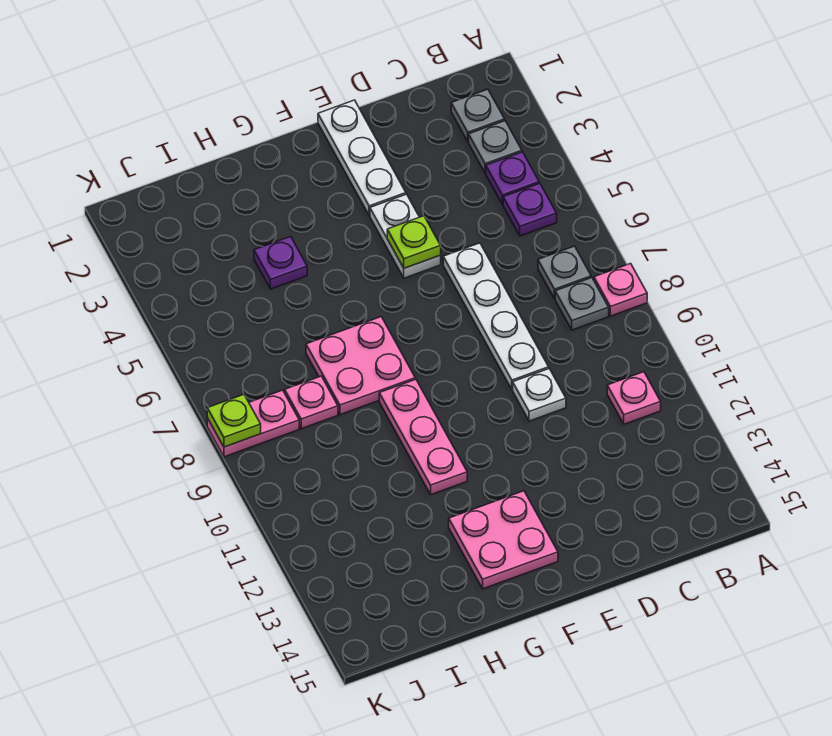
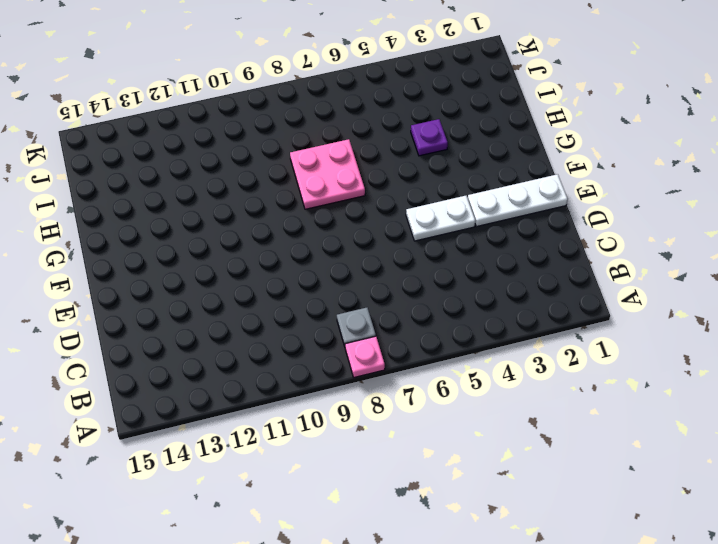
none -> grey plate B2 level 1
none -> grey plate B3 level 1
none -> purple plate B4 level 1

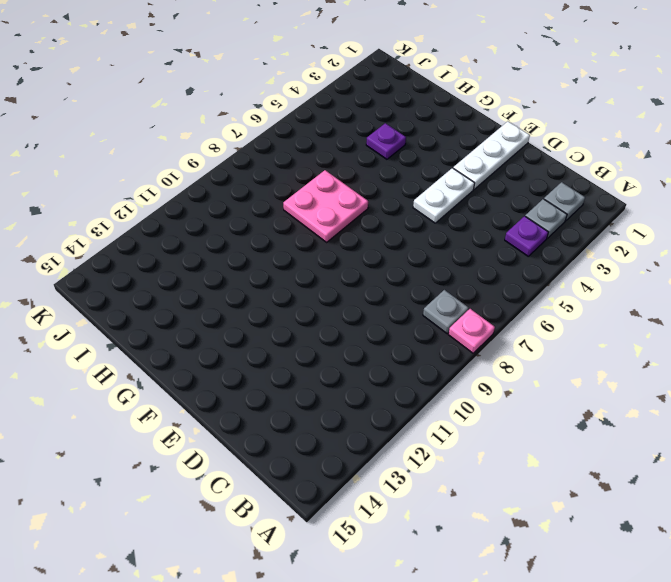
none -> purple plate B5 level 1
none -> grey plate B7 level 1
none -> pink plate B11 level 1

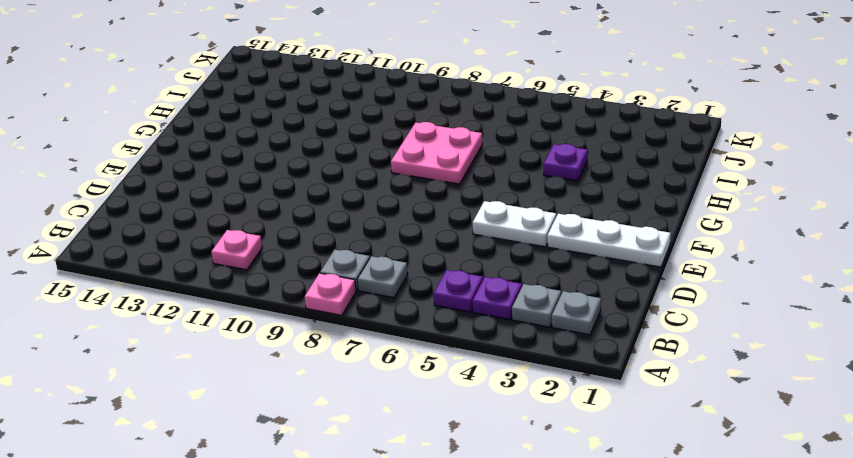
none -> white plate D6:D9 level 1
none -> white plate D10 level 1
none -> pink plate F13:G14 level 1

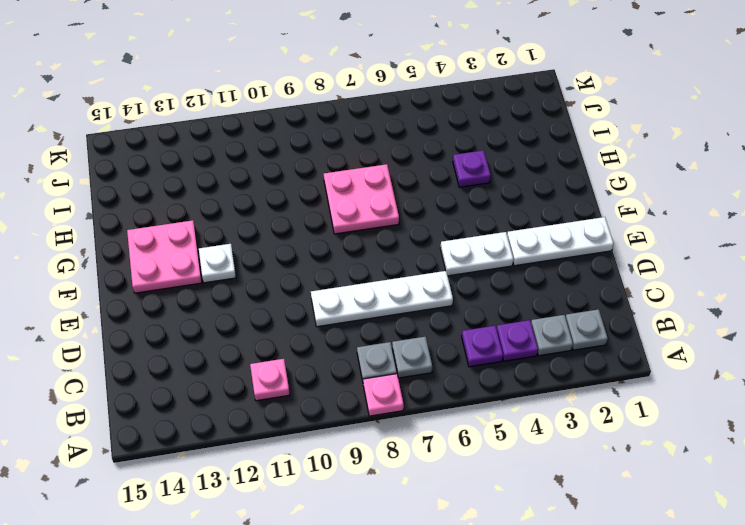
white plate F12 level 1 -> white plate D10 level 1
none -> pink plate G9:G11 level 1
none -> pink plate I8 level 1
none -> pink plate J8:K8 level 1

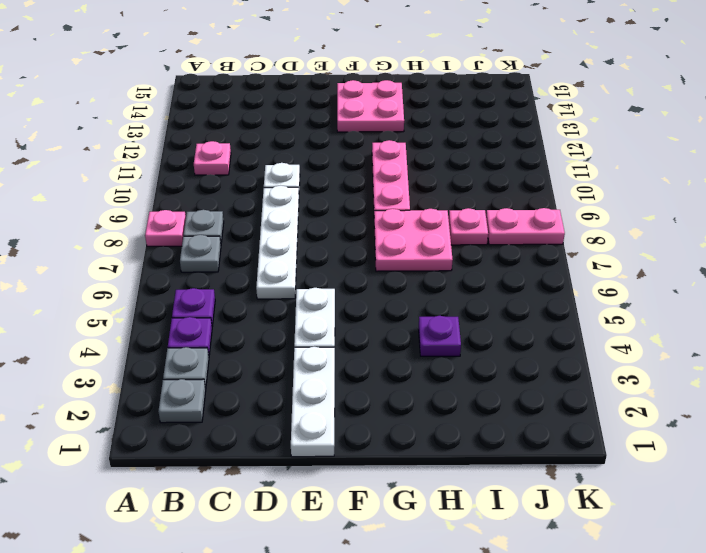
none -> lime plate E5 level 2
none -> lime plate K8 level 2

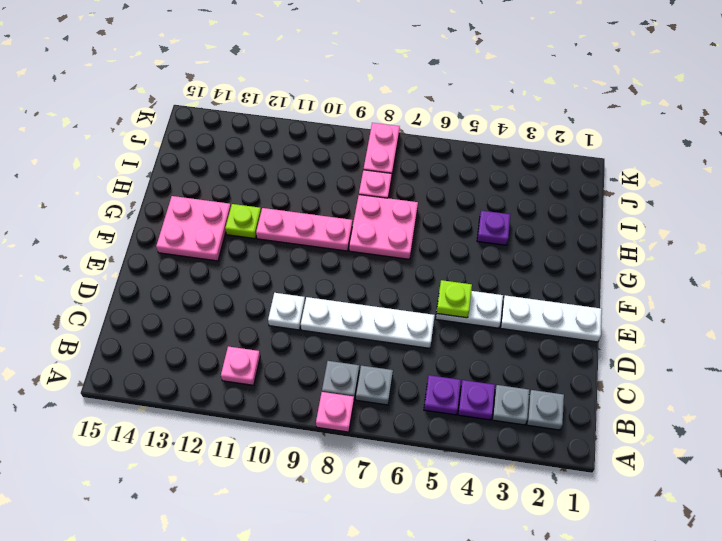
lime plate G12 level 1 -> lime plate K8 level 2

